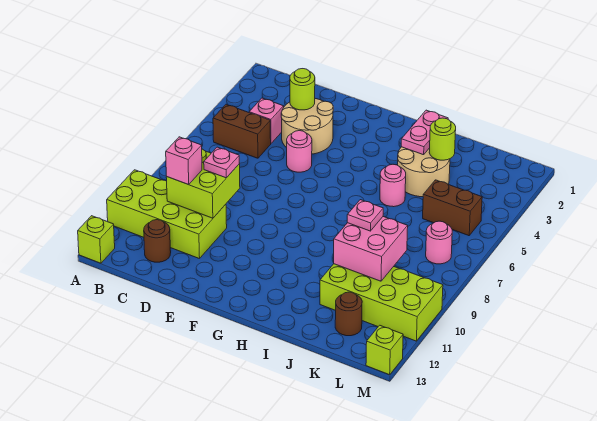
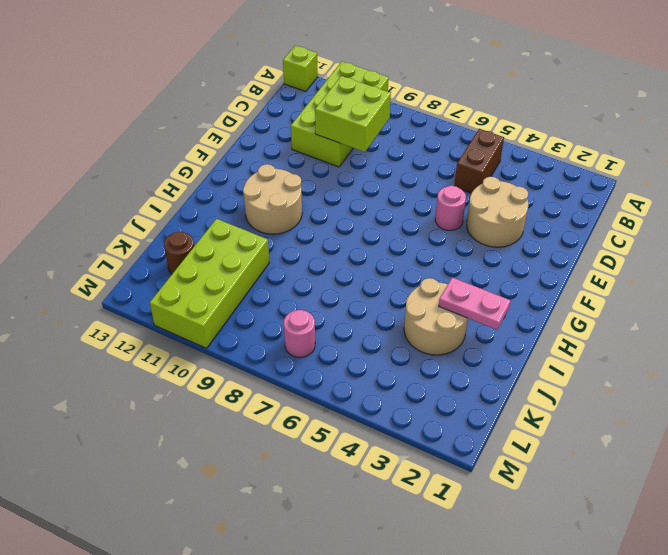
tan round brick G10:H11 level 1 -> none
none -> pink brick C4 level 1
none -> brown round brick C12 level 1
none -> pink round brick I5 level 1

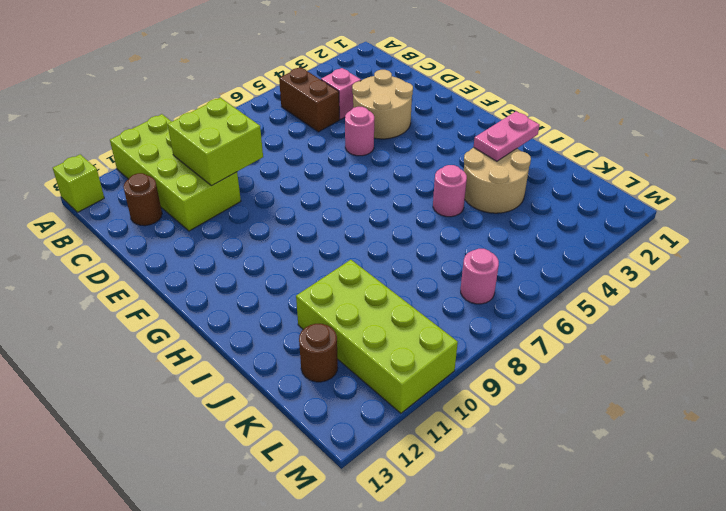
none -> brown brick K5:L5 level 1
none -> lime brick M13 level 1
none -> lime round brick D3 level 2

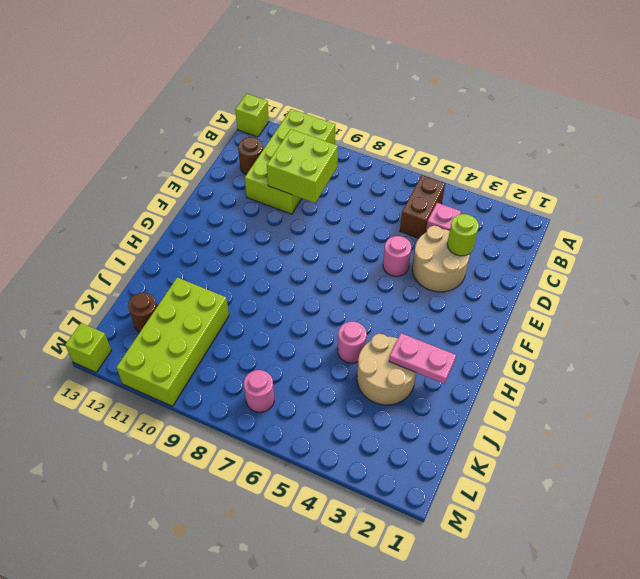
none -> brown brick K5:L5 level 1
none -> lime round brick J3 level 2
none -> pink brick J9:K10 level 2

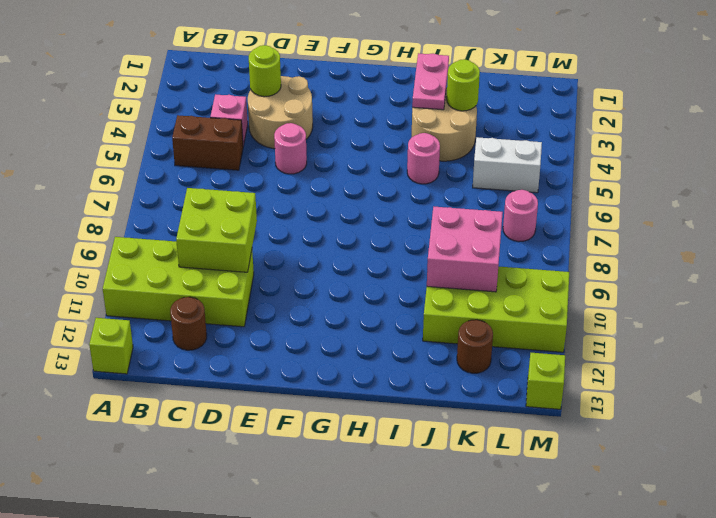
white brick K5:L5 level 1 -> brown brick K5:L5 level 1
none -> pink brick C10 level 3
none -> pink plate D9 level 3
none -> pink plate J9 level 3

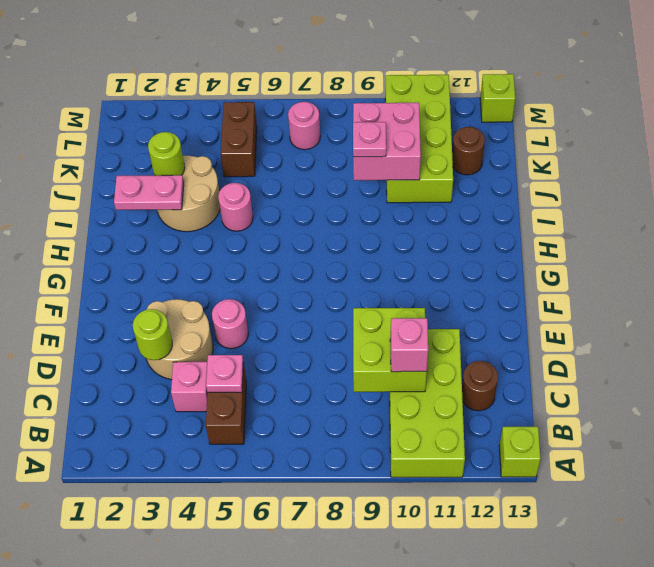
pink plate C5 level 2 -> pink plate D9 level 3

